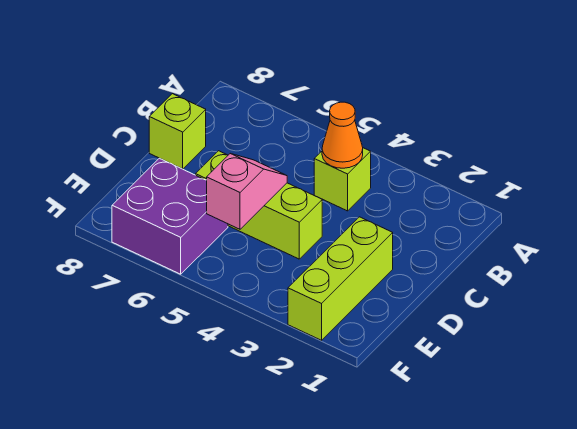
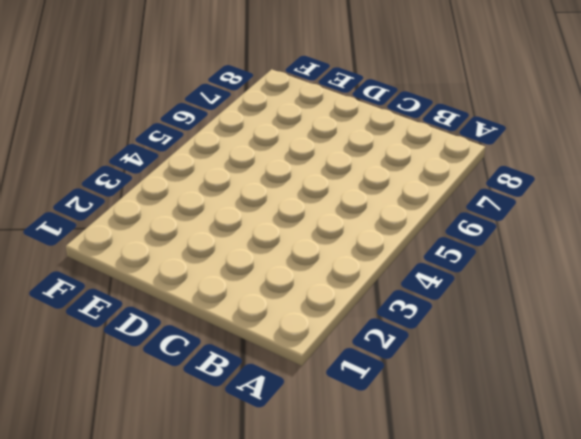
none -> lime brick B4 level 1
none -> lime brick C8 level 1

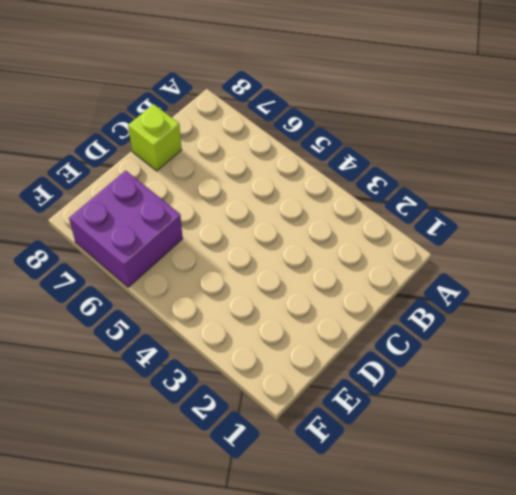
none -> lime brick B4 level 1
none -> lime brick D2:F2 level 1

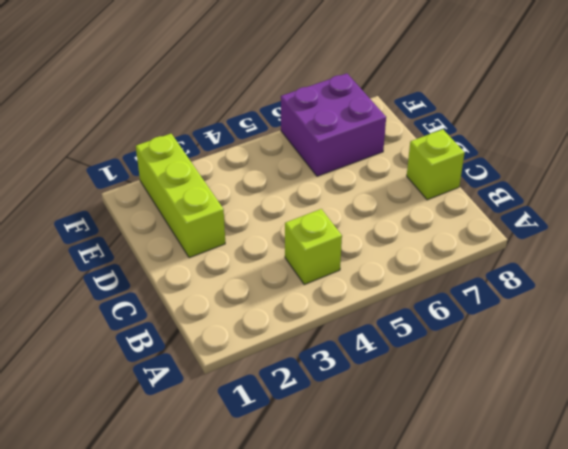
none -> lime brick D4:D6 level 1
none -> orange cone B4 level 2

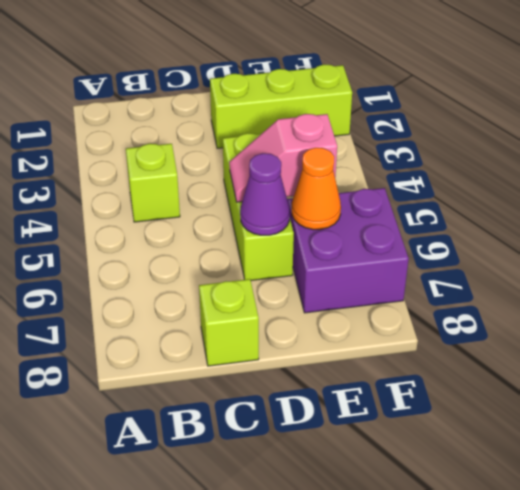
purple cone D6 level 2 -> none
orange cone E6 level 2 -> orange cone B4 level 2

